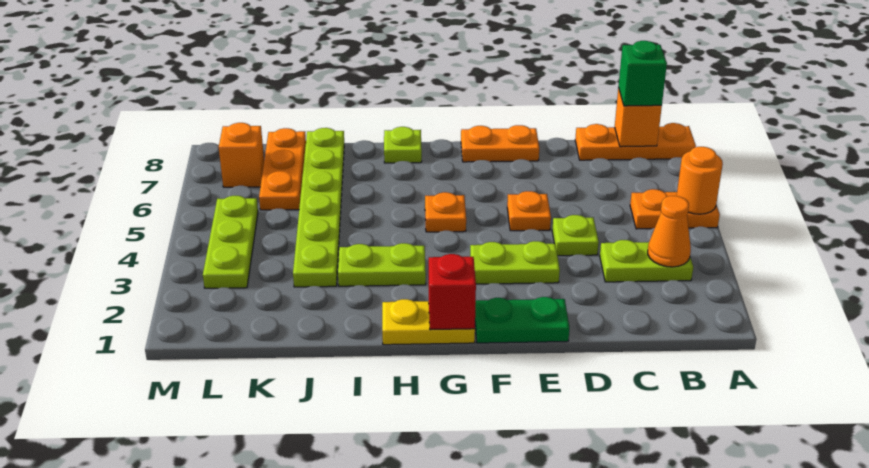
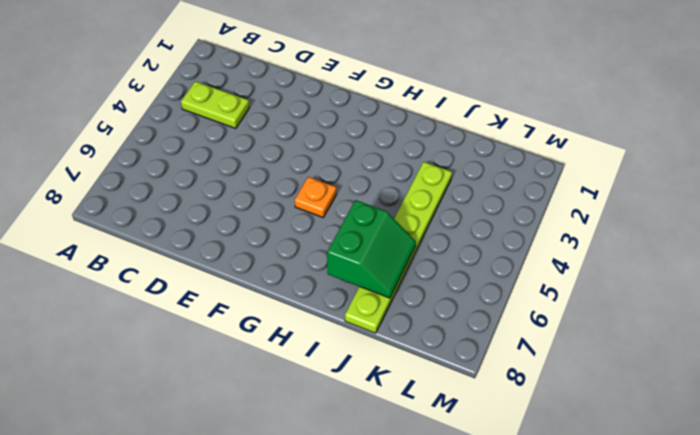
green slope I6:J7 level 2 top I -> none
none -> orange plate A5:B5 level 1
none -> orange plate A8:C8 level 1
none -> lime plate D4 level 1

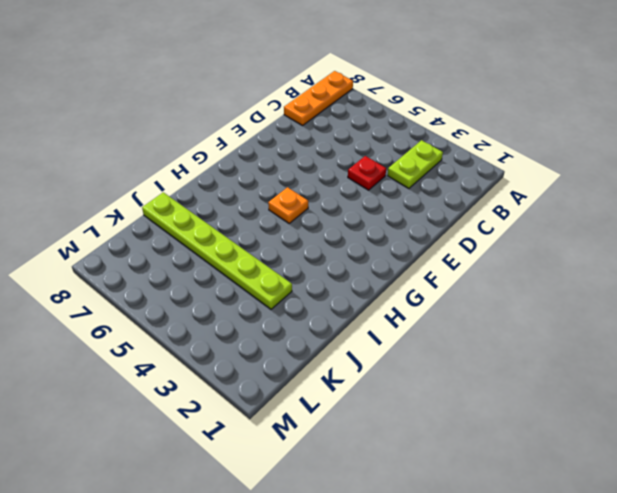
red plate D4 level 1 -> lime plate D4 level 1
none -> orange plate A5:B5 level 1
none -> green plate E1:F1 level 1
none -> lime plate E3:F3 level 1

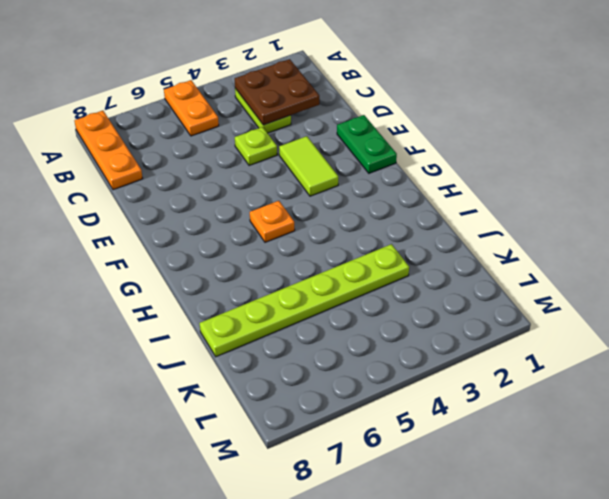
brown plate B2:C3 level 2 -> orange cone B3 level 2
lime tile E3:F3 level 1 -> lime plate E3:F3 level 1
none -> orange plate E5 level 1
none -> orange plate E8:F8 level 1
none -> yellow plate G1:H1 level 1

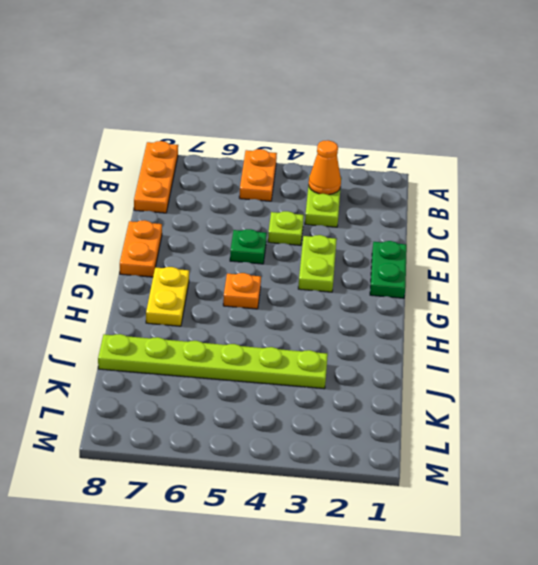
green plate E5 level 1 -> orange plate E5 level 1
yellow plate G7:H7 level 1 -> yellow plate G1:H1 level 1
none -> lime plate H3:I3 level 1
none -> lime plate H8 level 1
none -> orange plate K6:K8 level 1

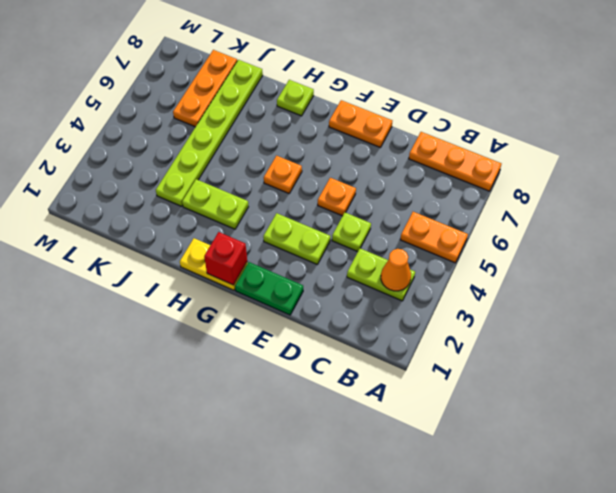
none -> lime plate L3:L5 level 1
none -> orange brick L7 level 1
none -> orange round brick A5 level 2

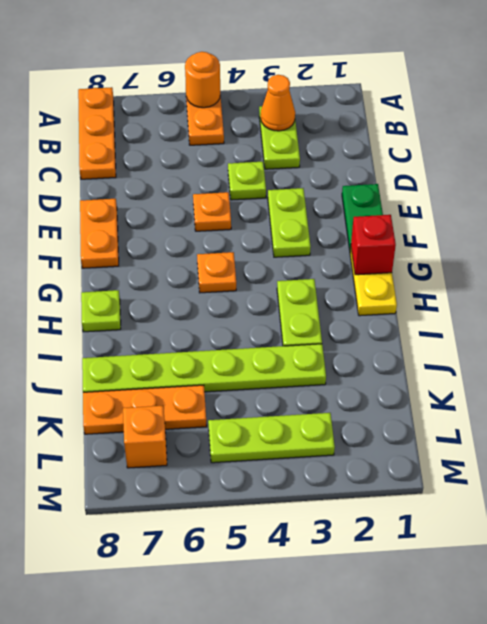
none -> orange brick B8 level 2
none -> green brick B8 level 3

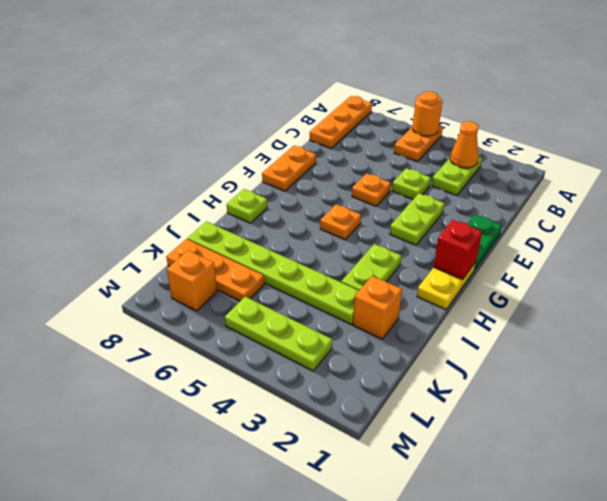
orange brick J2 level 1 -> orange brick B8 level 2
none -> green brick B8 level 3

